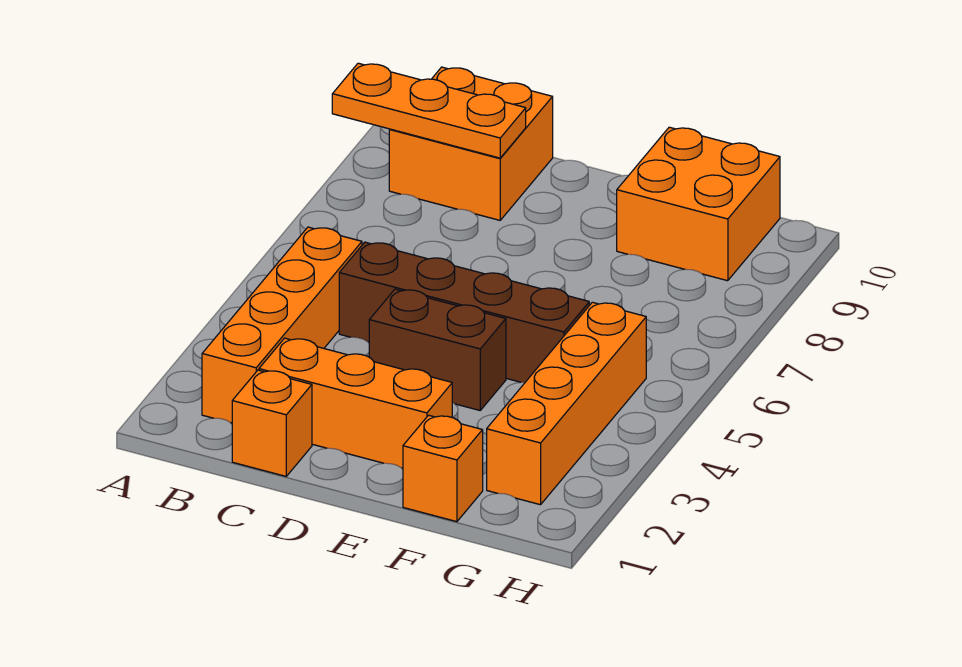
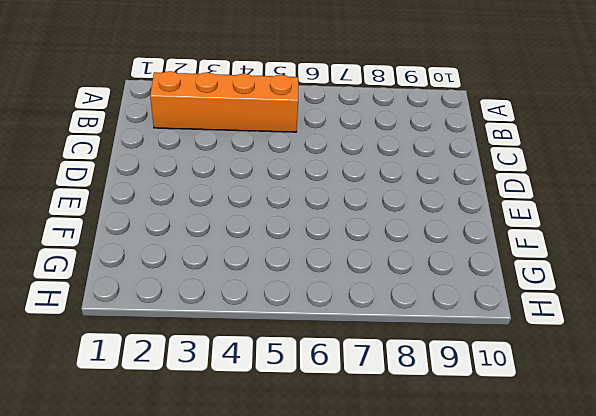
none -> orange brick B9:C10 level 1
none -> orange brick C1 level 1

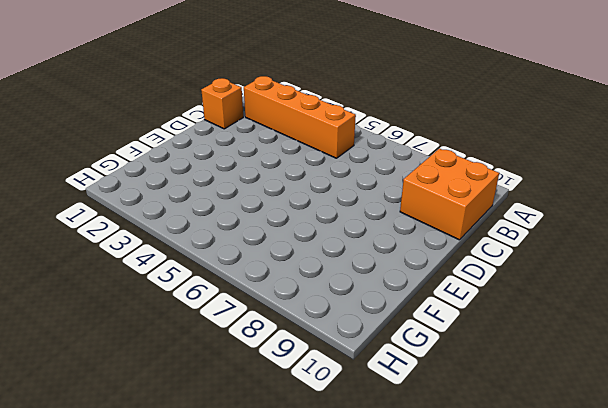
none -> orange brick C2:E2 level 1
none -> brown brick C5:F5 level 1

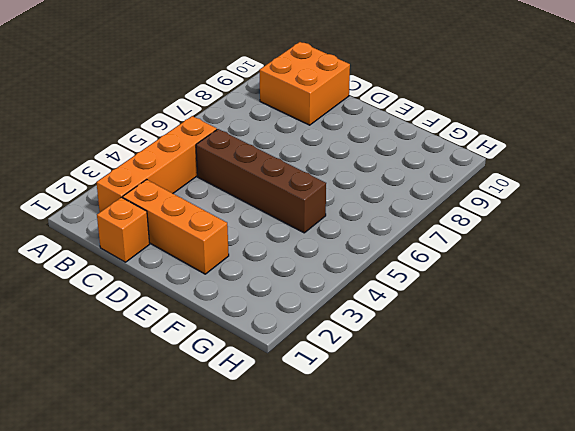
none -> brown brick D4:E4 level 1
none -> orange brick F1 level 1

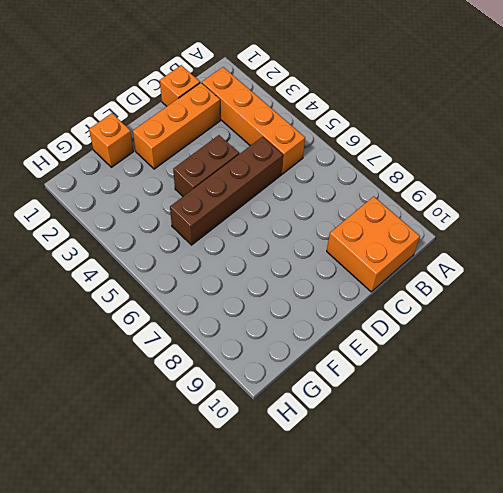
none -> orange brick F9:G10 level 1
none -> orange brick G2:G5 level 1

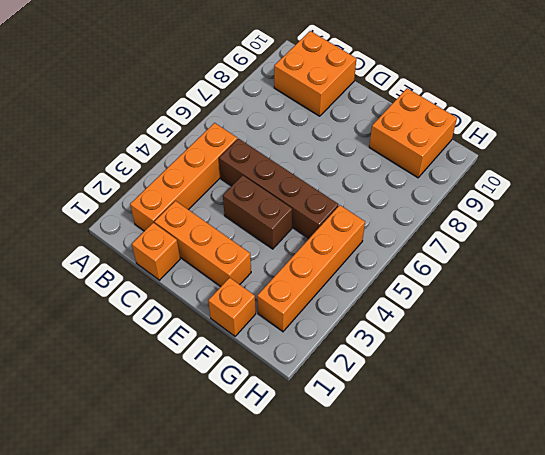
none -> orange plate A9:C9 level 2

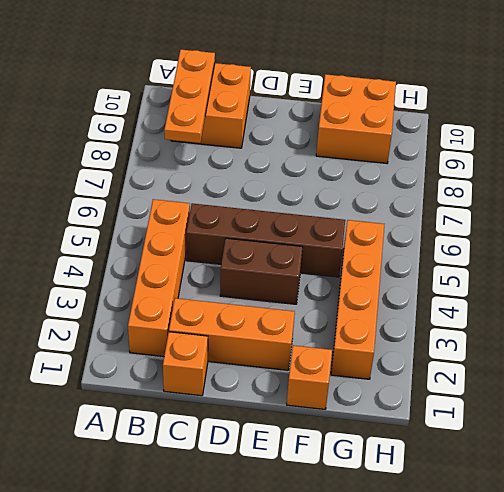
orange plate B8:B10 level 2 -> orange plate A9:C9 level 2

